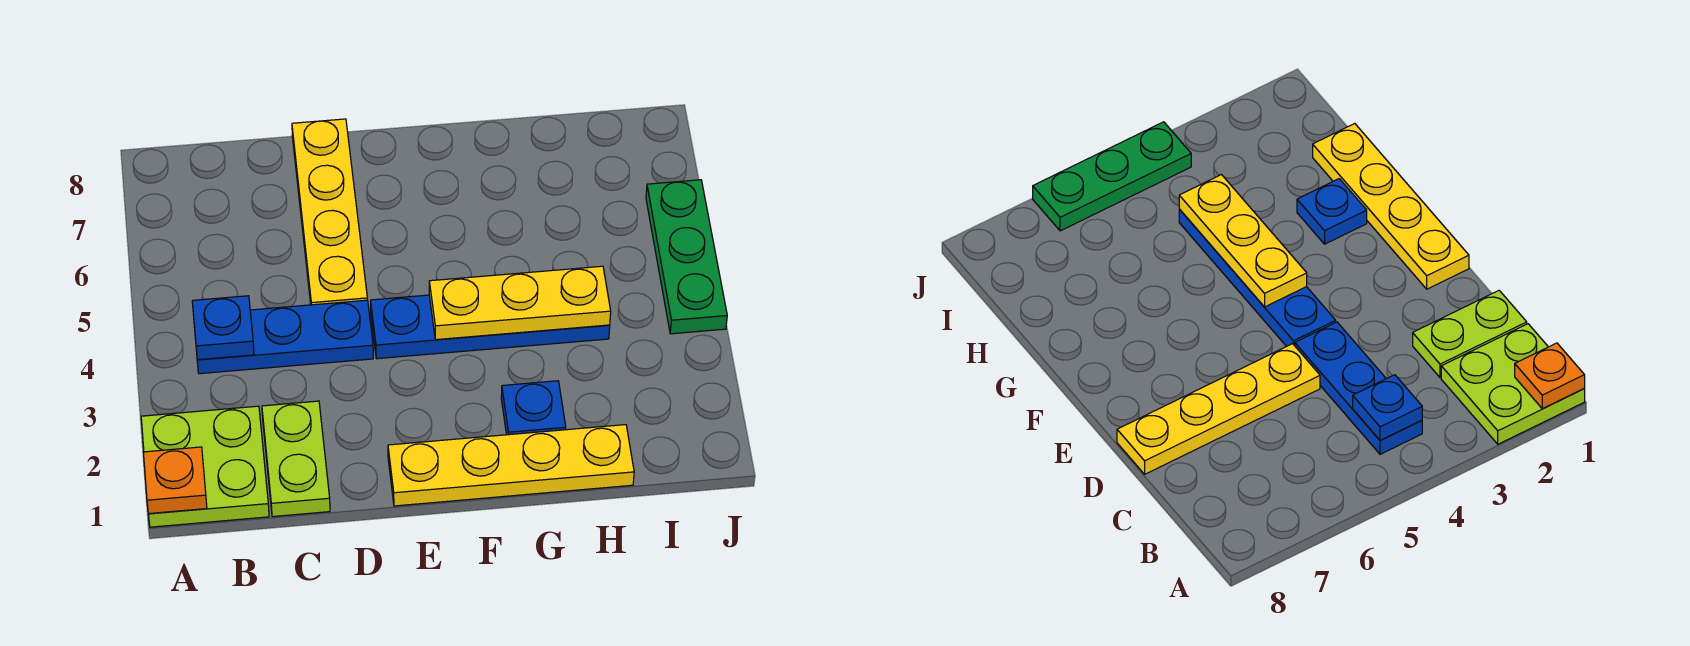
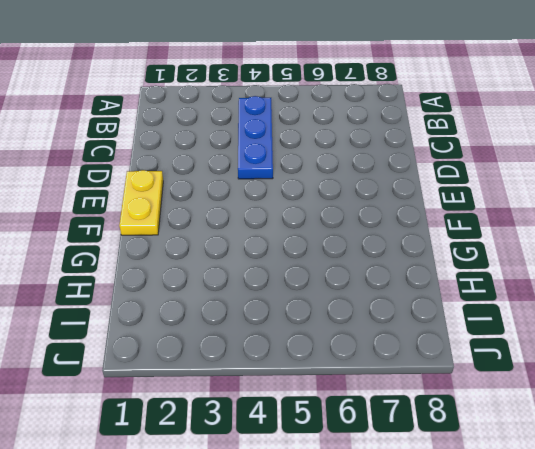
yellow plate E1:F1 level 1 -> yellow plate E1:H1 level 1
none -> lime plate A1:B2 level 1
none -> lime plate C1:C2 level 1

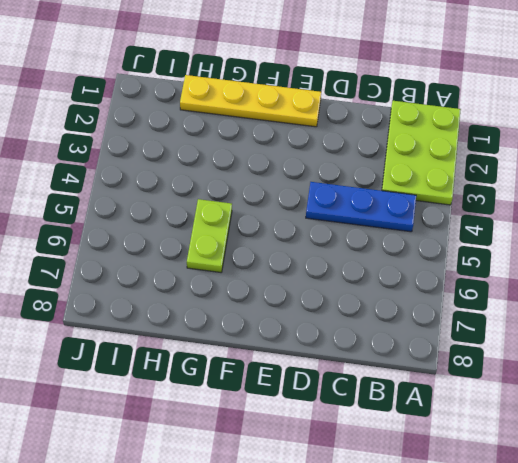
lime plate A1:B3 level 1 -> lime plate A1:B2 level 1
lime plate G5:G6 level 1 -> lime plate C1:C2 level 1
none -> yellow plate D5:D8 level 1
none -> blue plate E4:H4 level 1

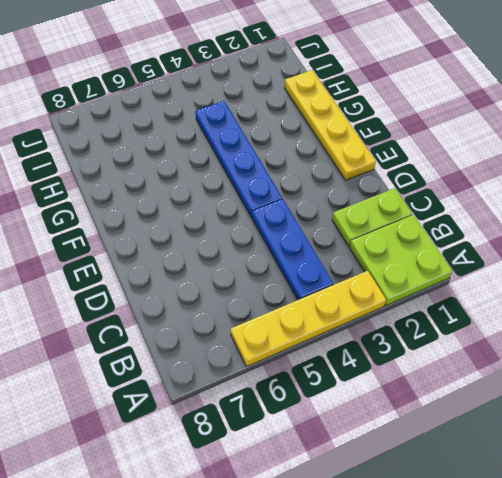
yellow plate A3:A6 level 1 -> yellow plate D5:D8 level 1
none -> blue plate G2 level 1
none -> green plate J4:J6 level 1

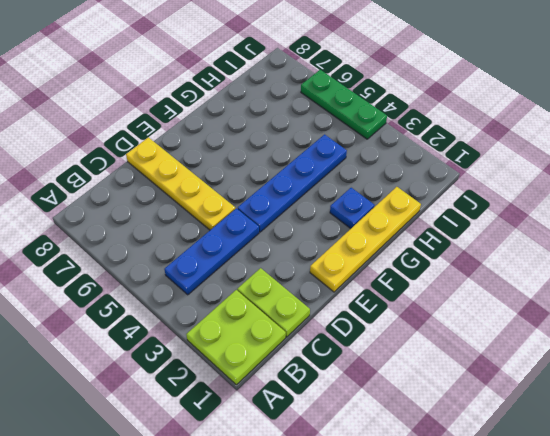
none -> orange plate A1 level 2
none -> blue plate B4 level 2

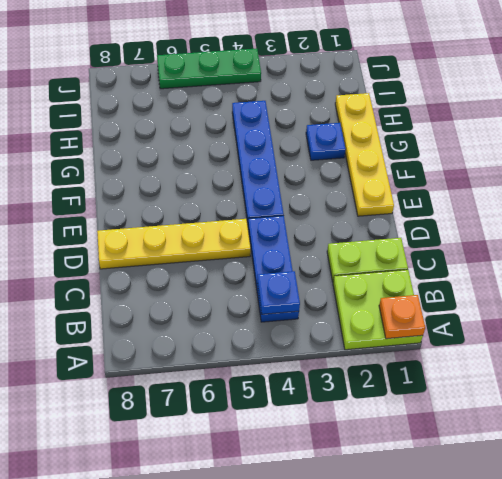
none -> yellow plate F4:H4 level 2

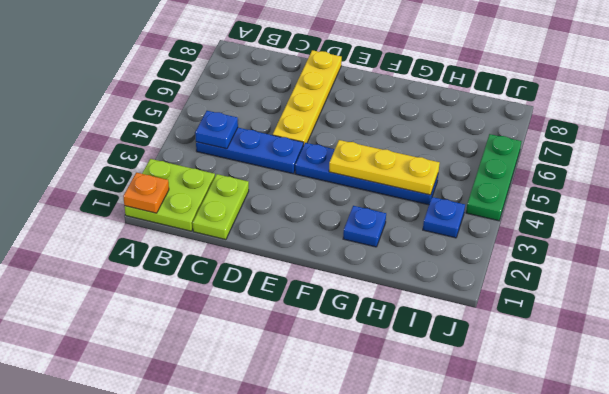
blue plate I3 level 1 -> none
none -> yellow plate E1:H1 level 1

